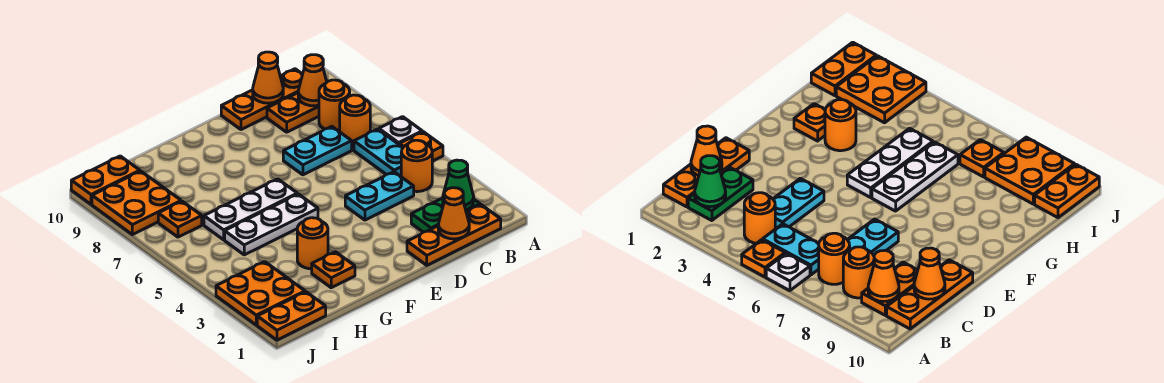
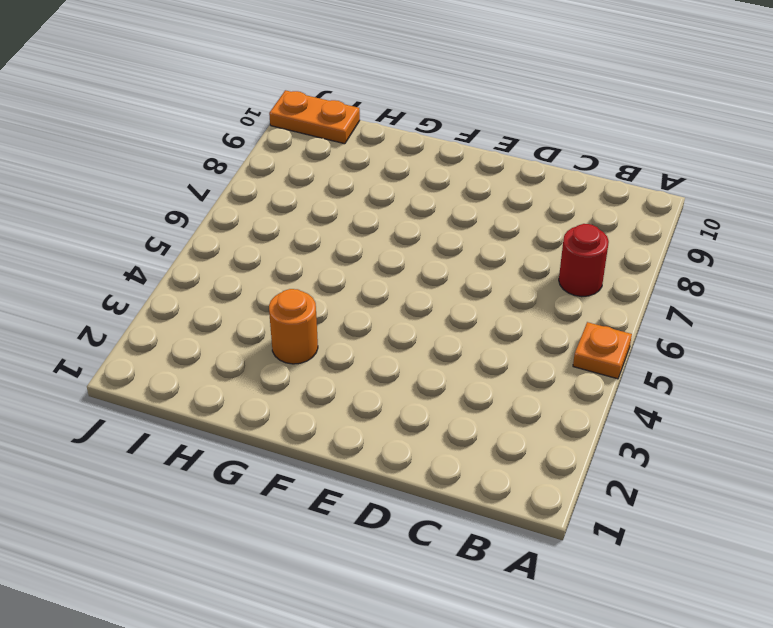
red round brick B7 level 1 -> orange round brick B7 level 1
none -> white plate A6 level 1
none -> orange plate B1:D1 level 1
none -> green plate B2:C2 level 1

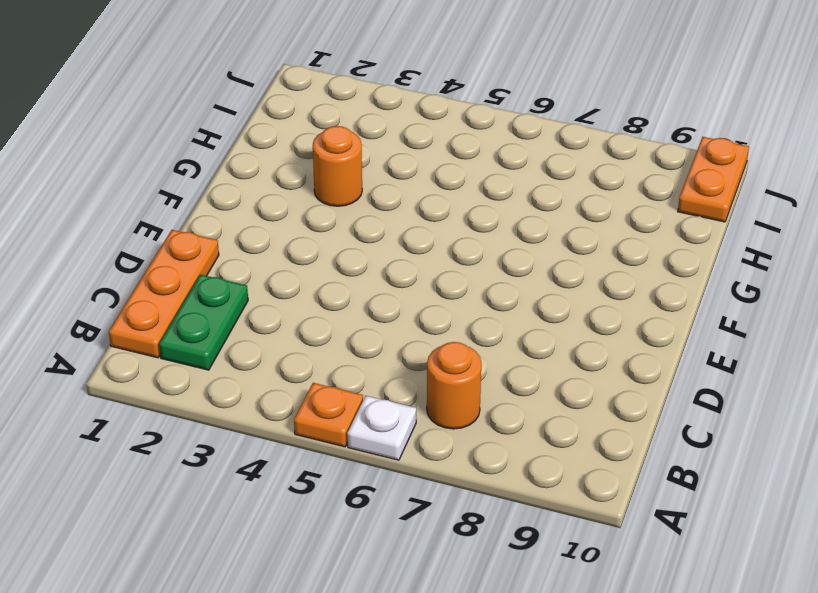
none -> orange round brick B4 level 1
none -> cyan plate B5:B6 level 1
none -> orange round brick B8 level 1

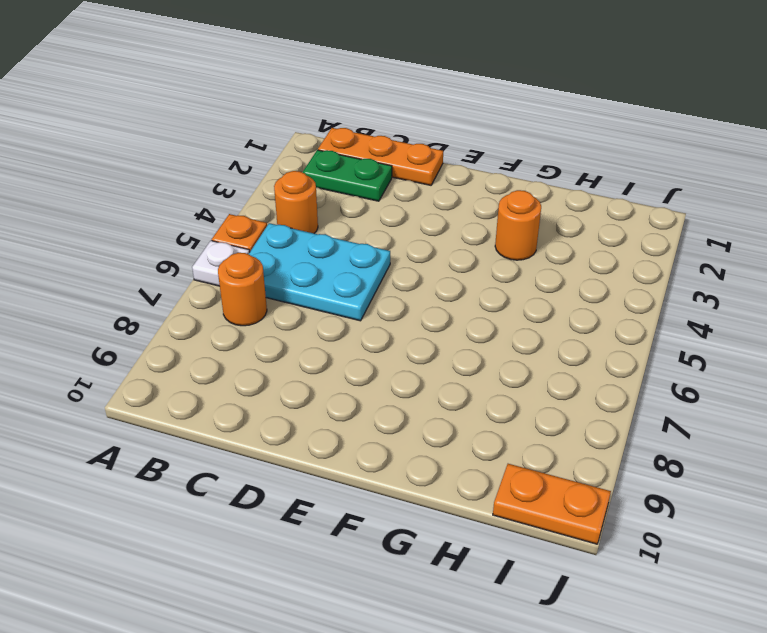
cyan plate B5:D6 level 1 -> cyan plate B5:B6 level 1
none -> orange round brick B8 level 1
none -> orange plate B9:C9 level 1
none -> orange plate B10:D10 level 1

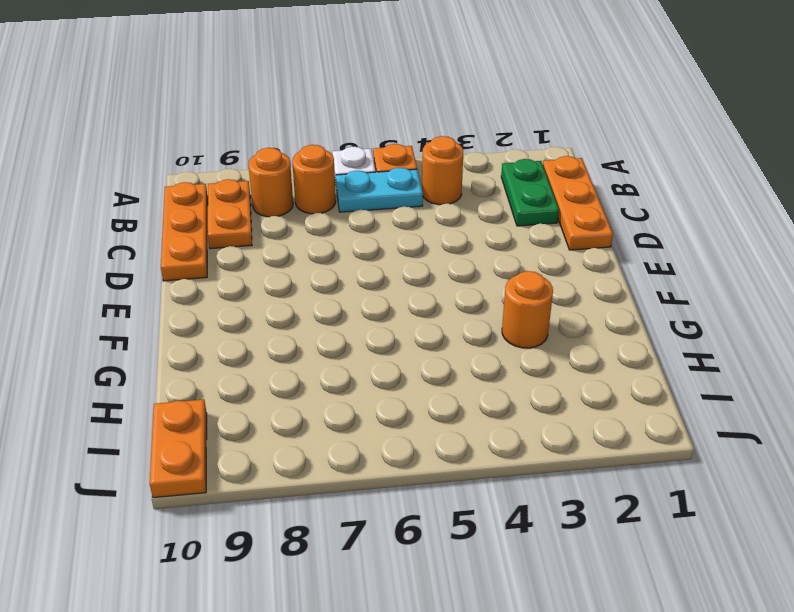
none -> cyan plate C4:D4 level 1
none -> cyan plate C7:D7 level 1
none -> white plate F5:H5 level 1

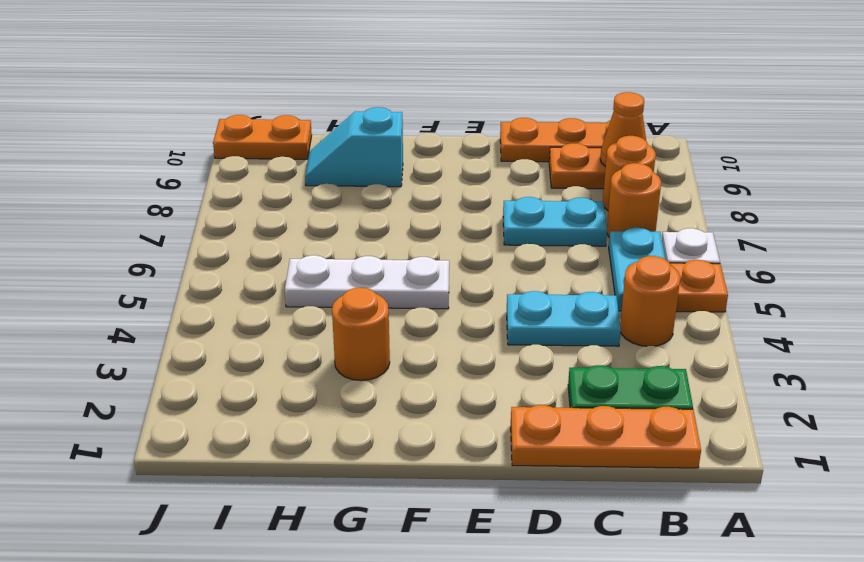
cyan slope G9:H9 level 1 top G -> none
none -> white plate F6:H6 level 1
none -> orange plate G2 level 1
none -> orange plate I1:J1 level 1

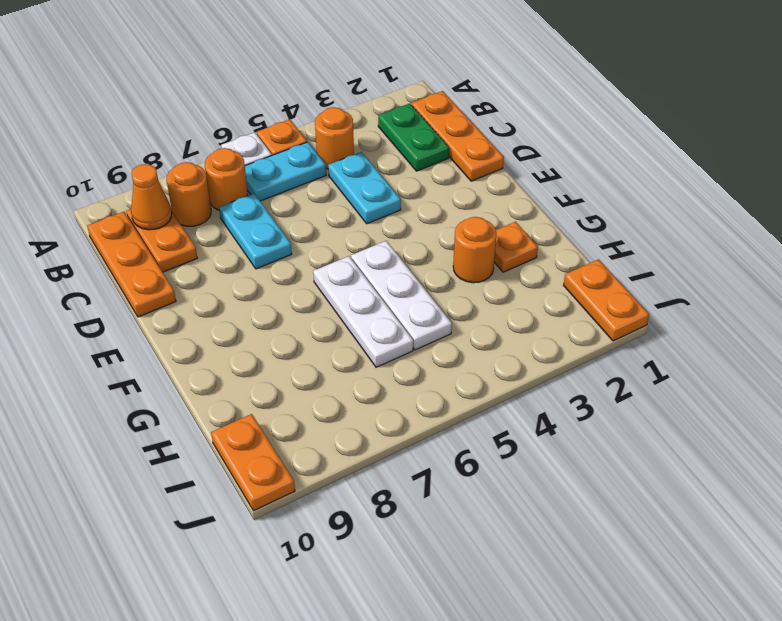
none -> orange plate I2:J3 level 1
none -> orange plate I7 level 1
none -> orange plate I8:J9 level 1

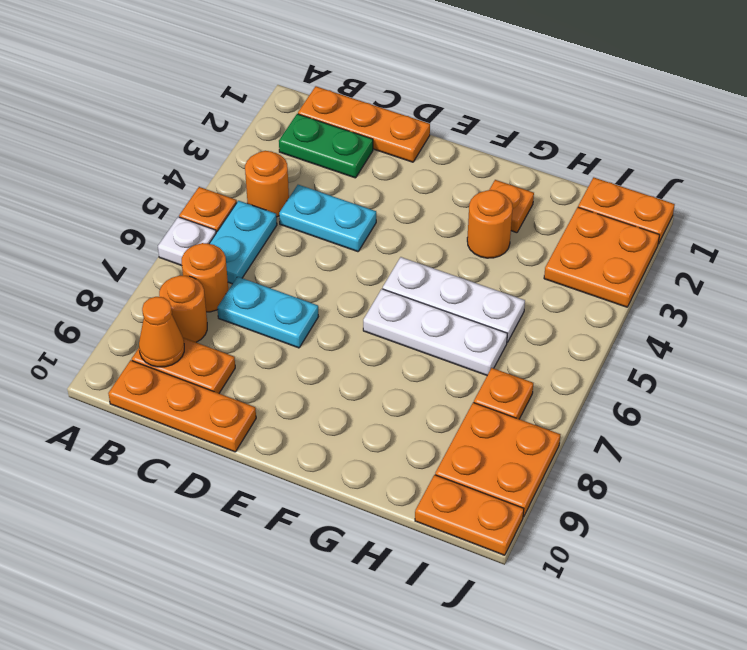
none -> green cone B2 level 2
none -> orange cone C1 level 2
none -> orange cone C10 level 2

